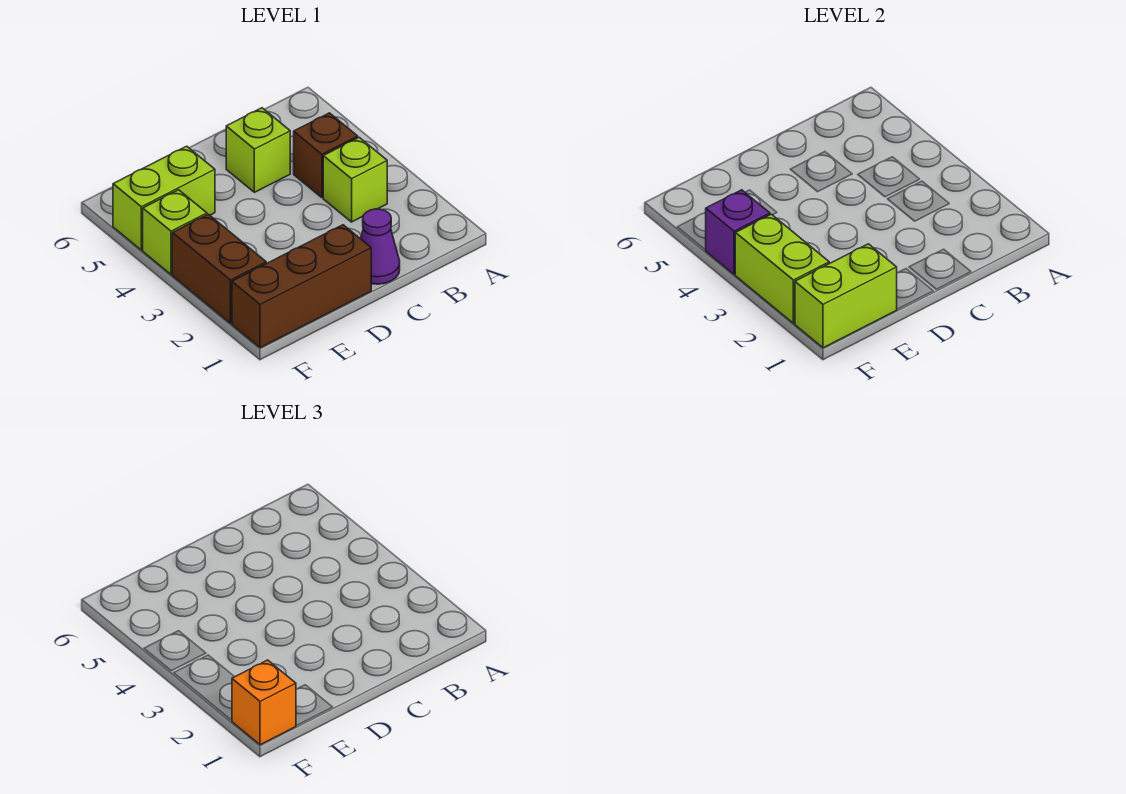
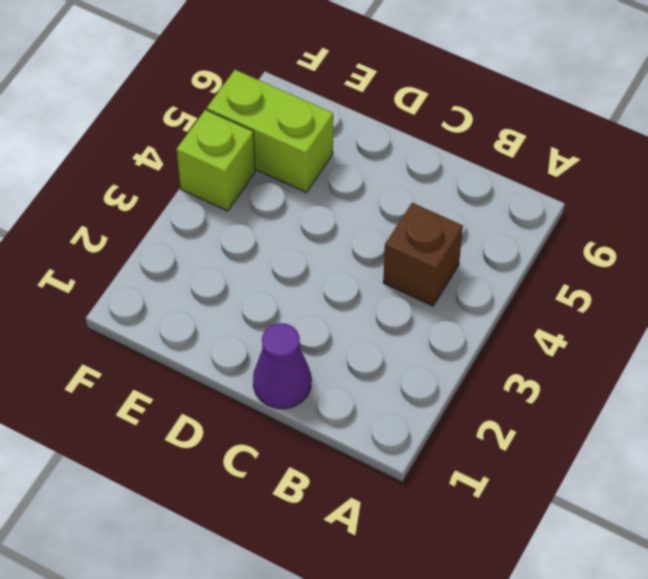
none -> lime brick B3 level 1
none -> lime brick C5 level 1
none -> brown brick D1:F1 level 1

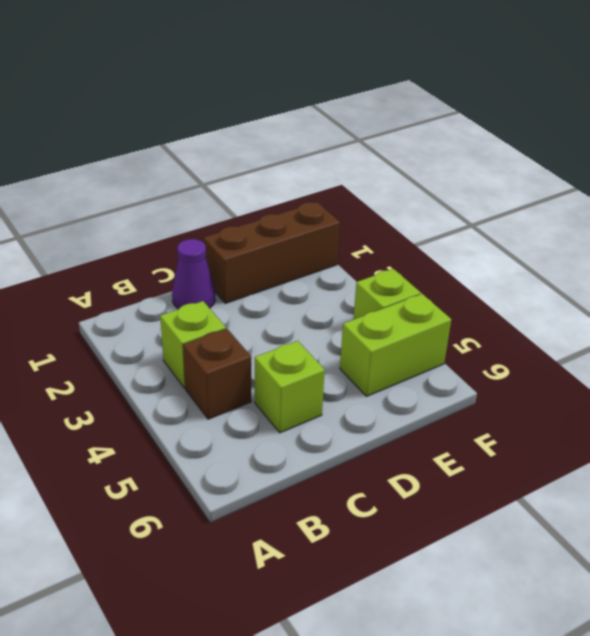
none -> brown brick F2:F3 level 1
none -> lime brick E1:F1 level 2
none -> lime brick F2:F3 level 2

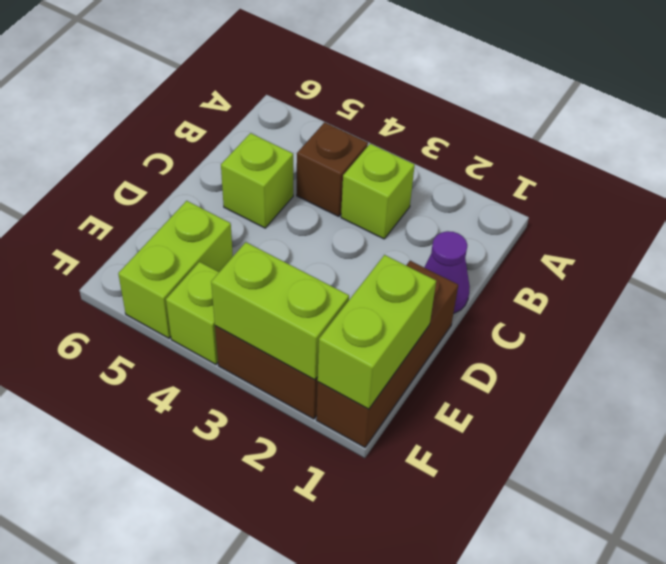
none -> purple brick F4 level 2
none -> orange brick F1 level 3

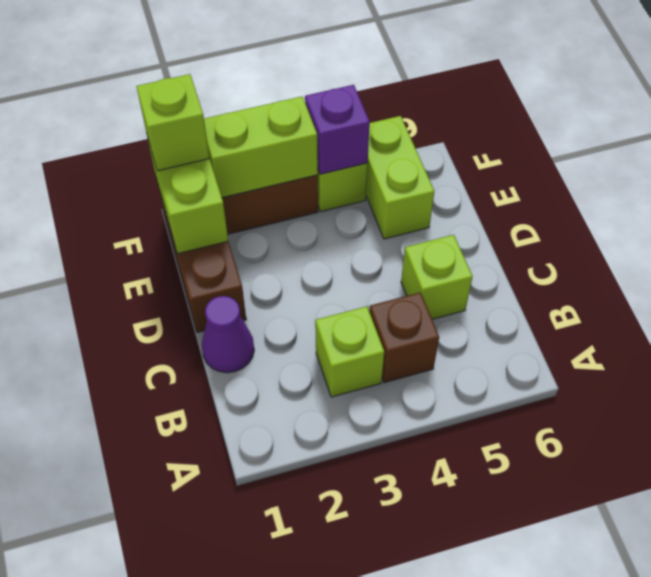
lime brick F1 level 3 -> orange brick F1 level 3

